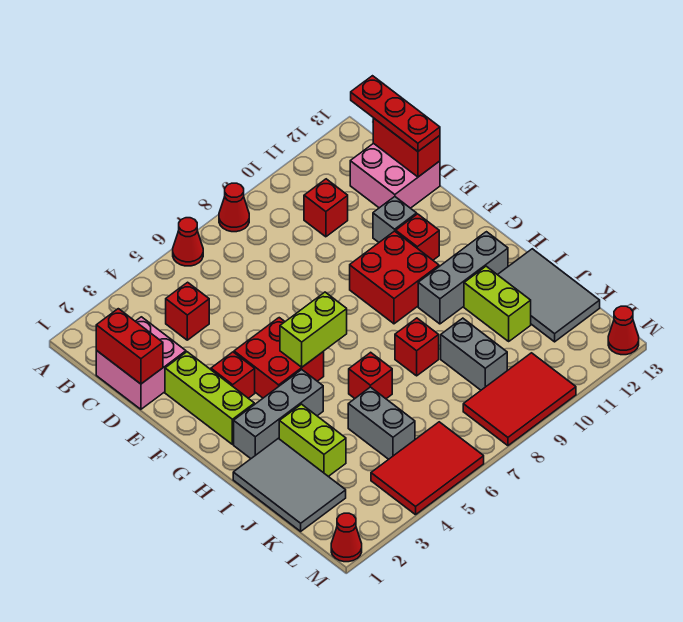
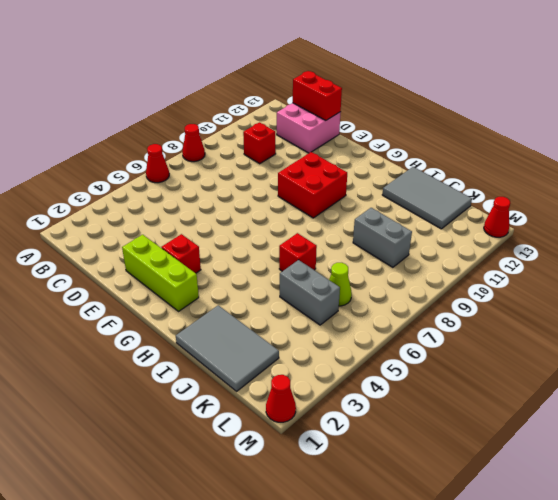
lime cone K6 level 1 -> none
none -> pink brick C1:D2 level 1
none -> red brick C4 level 1
none -> grey brick E11 level 1
none -> red brick F4:G5 level 1

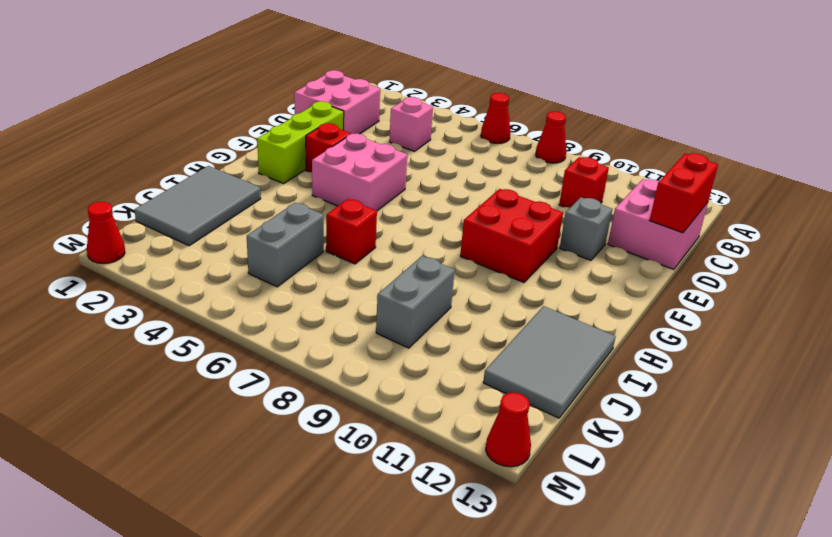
pink brick C4 level 1 -> red brick C4 level 1
pink brick F4:G5 level 1 -> red brick F4:G5 level 1
none -> red brick F11 level 1
none -> grey brick H2:H4 level 1
none -> grey brick H10:H12 level 1
none -> lime brick I3:J3 level 1

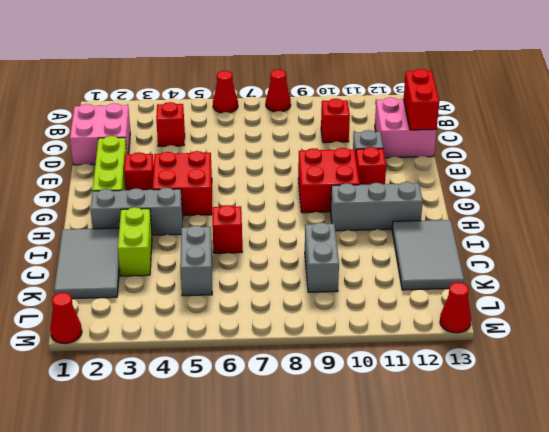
none -> red brick I8 level 1
none -> lime brick I11:J11 level 1
none -> red tile L4:M6 level 1
none -> red tile L8:M10 level 1

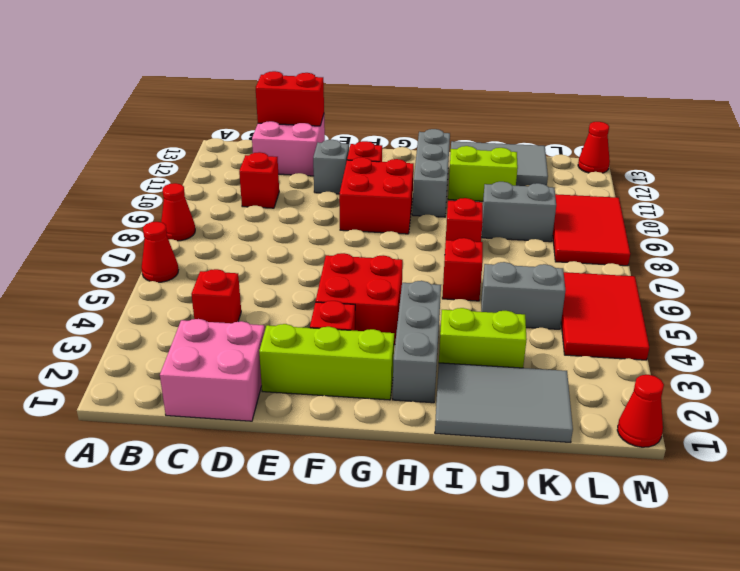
none -> red brick C1:D1 level 2
none -> lime brick G5:G6 level 2
none -> red plate B13:D13 level 3

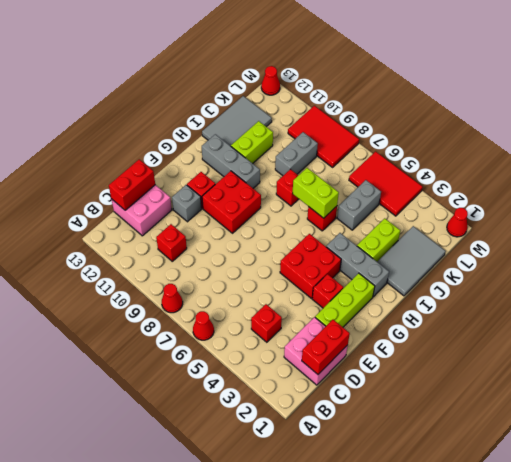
lime brick I6:I7 level 2 -> lime brick G5:G6 level 2
none -> red plate B13:D13 level 3

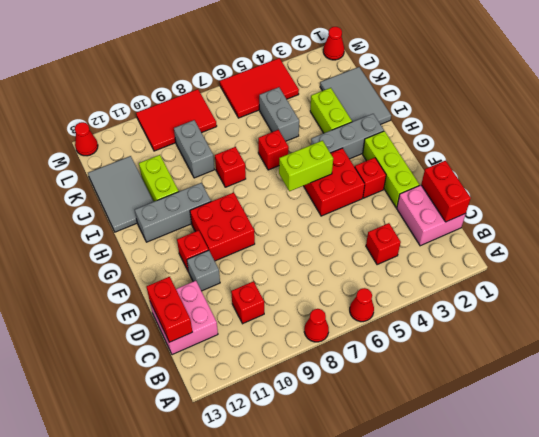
none -> red plate B13:D13 level 3

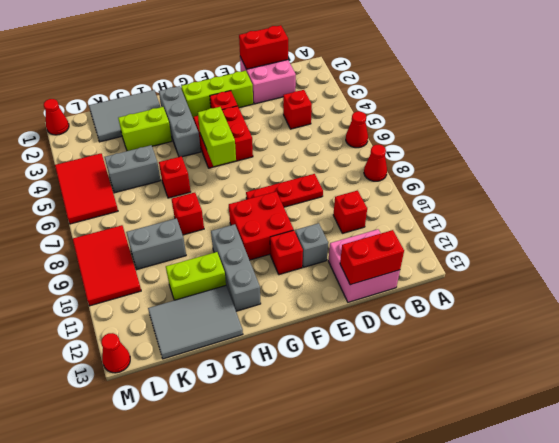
red plate D8:F8 level 1 -> red plate B13:D13 level 3

